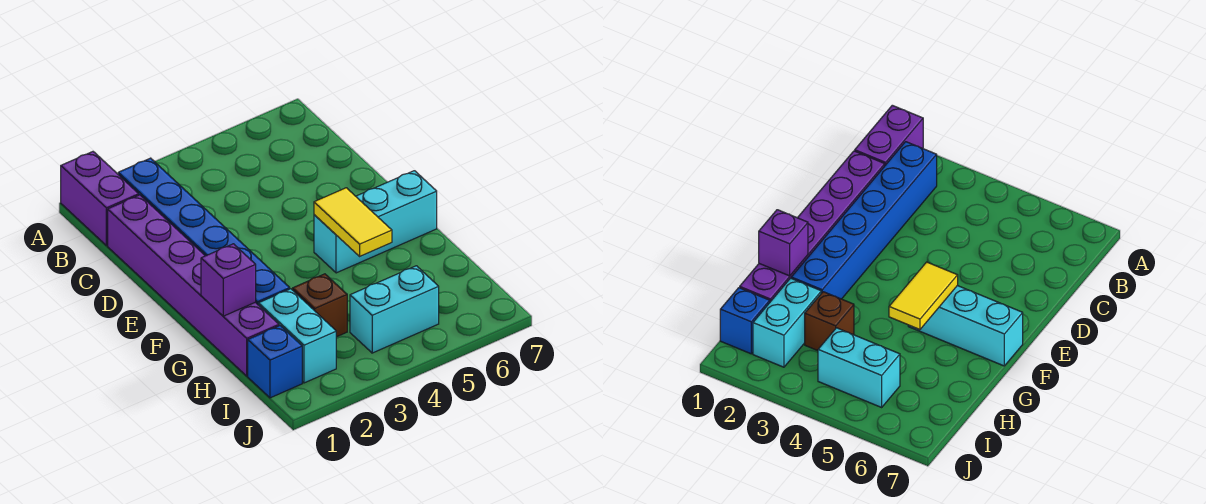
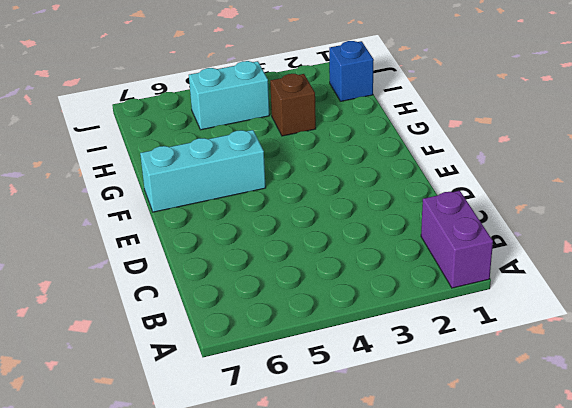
none -> blue brick B2:G2 level 1
none -> purple brick C1:H1 level 1

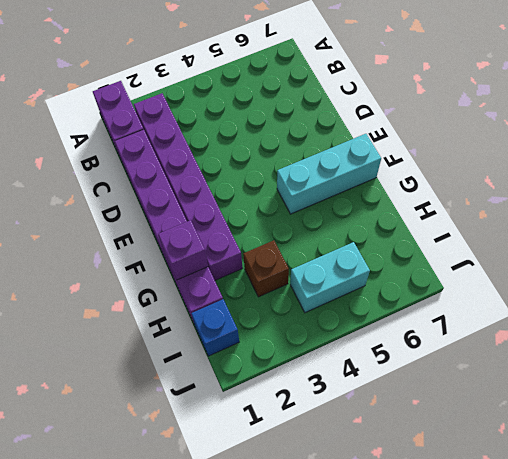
purple brick B2:G2 level 1 -> blue brick B2:G2 level 1
none -> cyan brick H2:I2 level 1
none -> yellow tile F5:G5 level 2

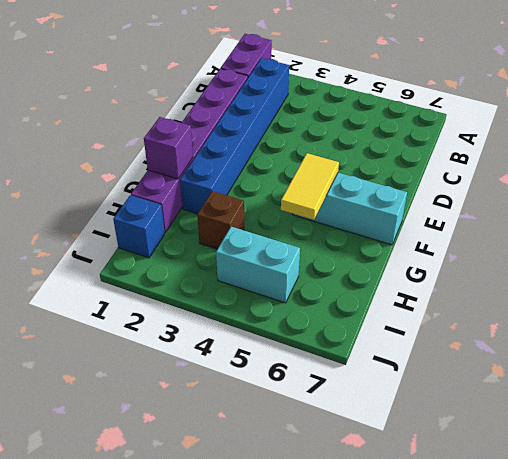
none -> cyan brick H2:I2 level 1

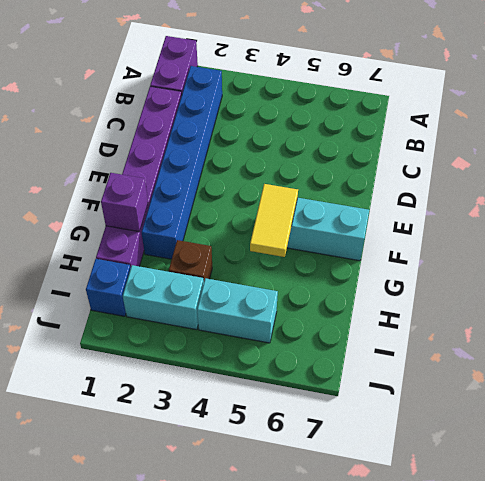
cyan brick I2:I3 level 1 -> cyan brick H2:I2 level 1

